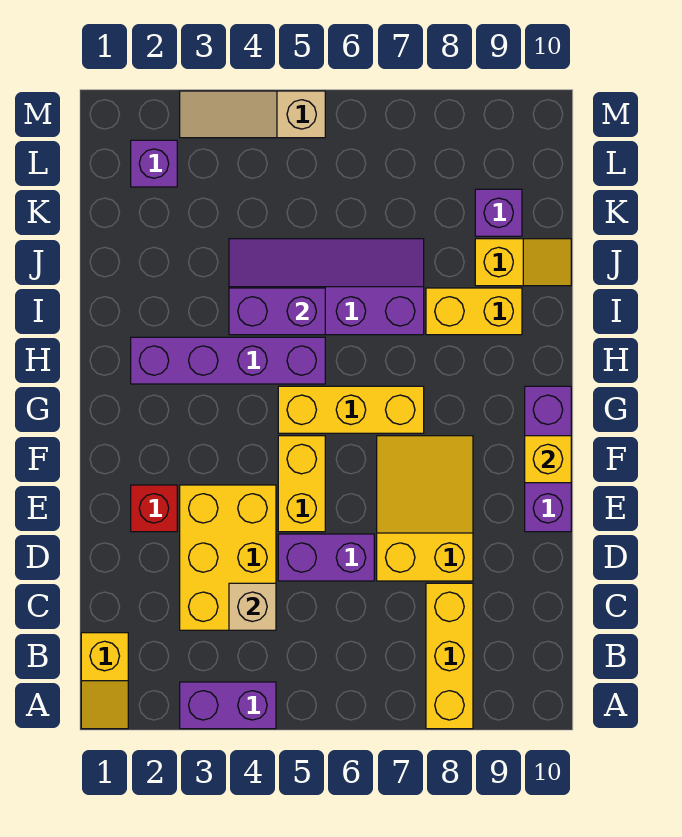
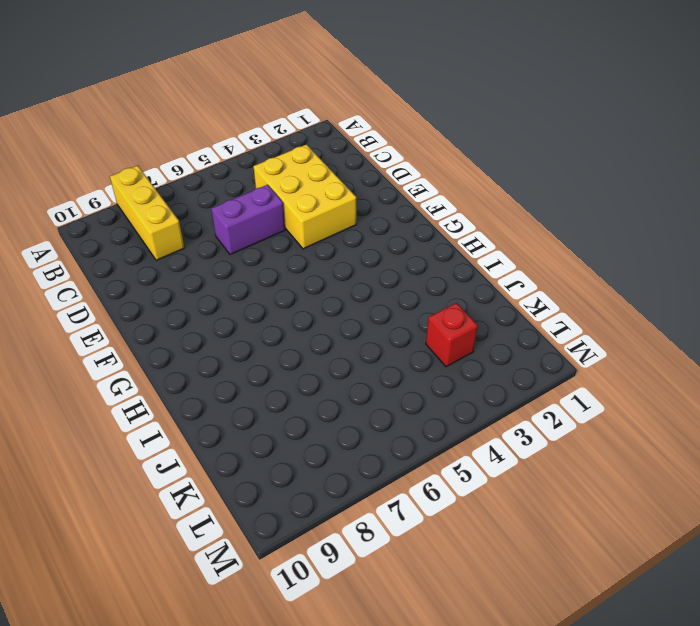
red brick K3 level 1 -> red brick E2 level 1
none -> yellow slope A1:B1 level 1 top B
none -> purple brick A3:A4 level 1
none -> yellow slope D7:F8 level 1 top D

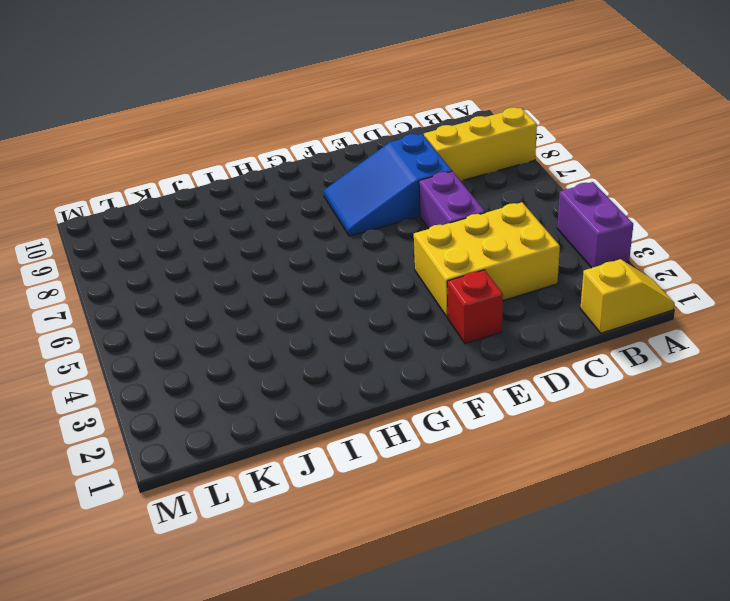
blue slope D7:F8 level 1 top D -> yellow slope D7:F8 level 1 top D
none -> yellow brick E5:F5 level 1
none -> purple brick E10:G10 level 1
none -> yellow brick G5:G7 level 1

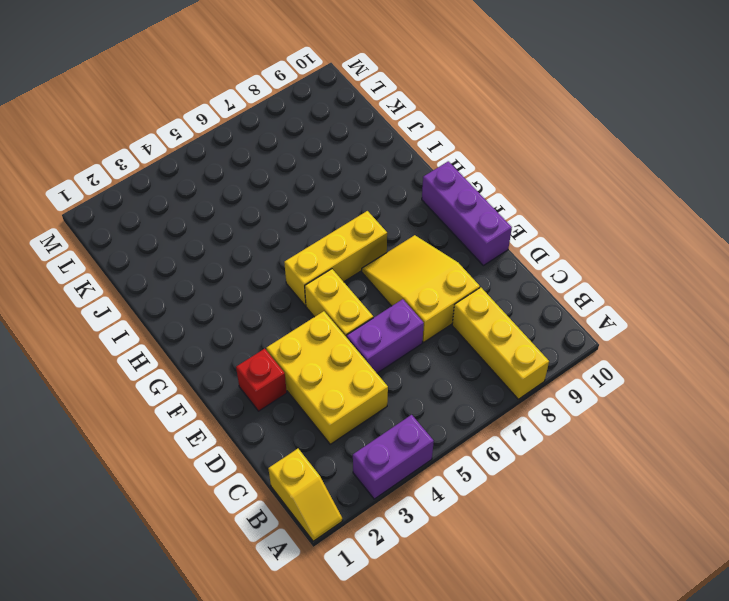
none -> purple brick H2:H5 level 1
none -> purple slope I4:J7 level 1 top I
none -> yellow brick I8:I9 level 1

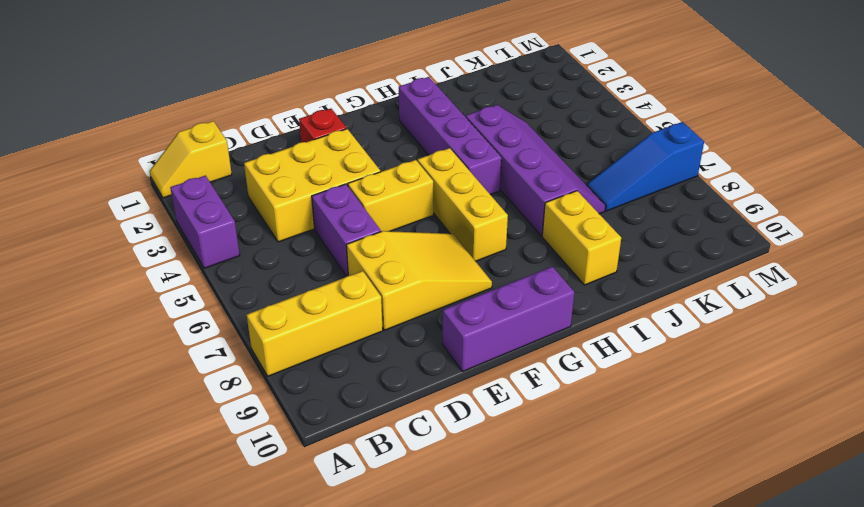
blue slope K7:M7 level 1 top M -> none
none -> yellow slope J9:J10 level 1 top 9
none -> purple brick K9 level 1
none -> purple brick L2 level 1

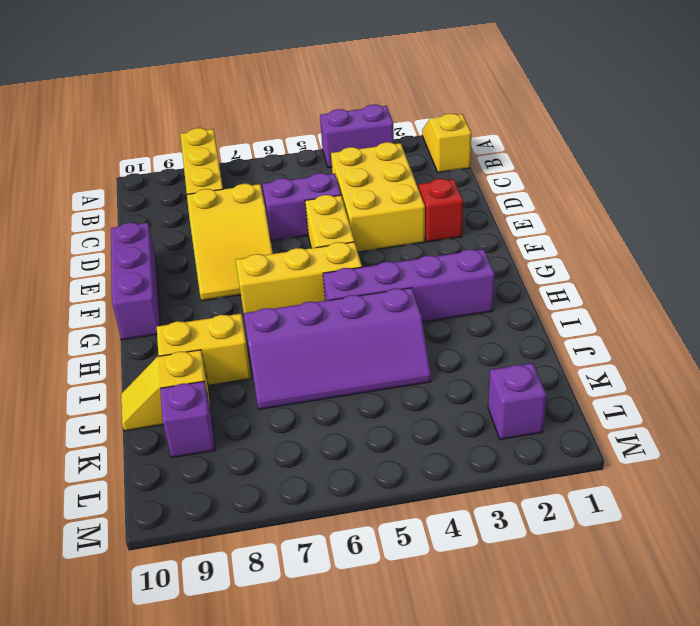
none -> tan slope M3:M5 level 1 top 5
none -> tan brick C4 level 2
none -> yellow brick F10 level 2

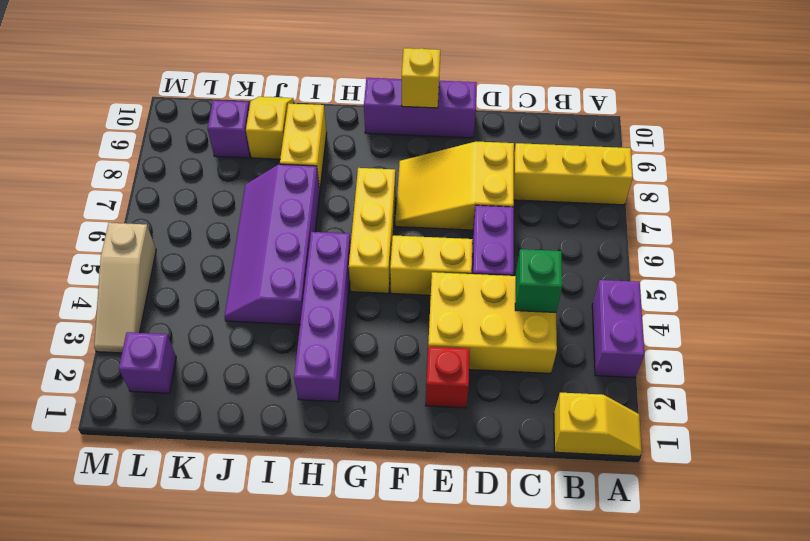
green brick C4 level 2 -> tan brick C4 level 2
none -> purple brick I4:I5 level 2

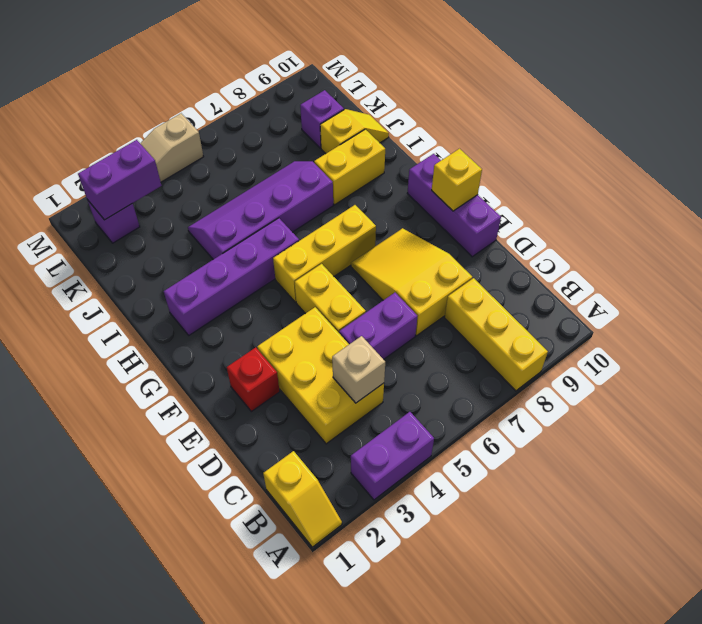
purple brick L2:L3 level 2 -> purple brick I4:I5 level 2

